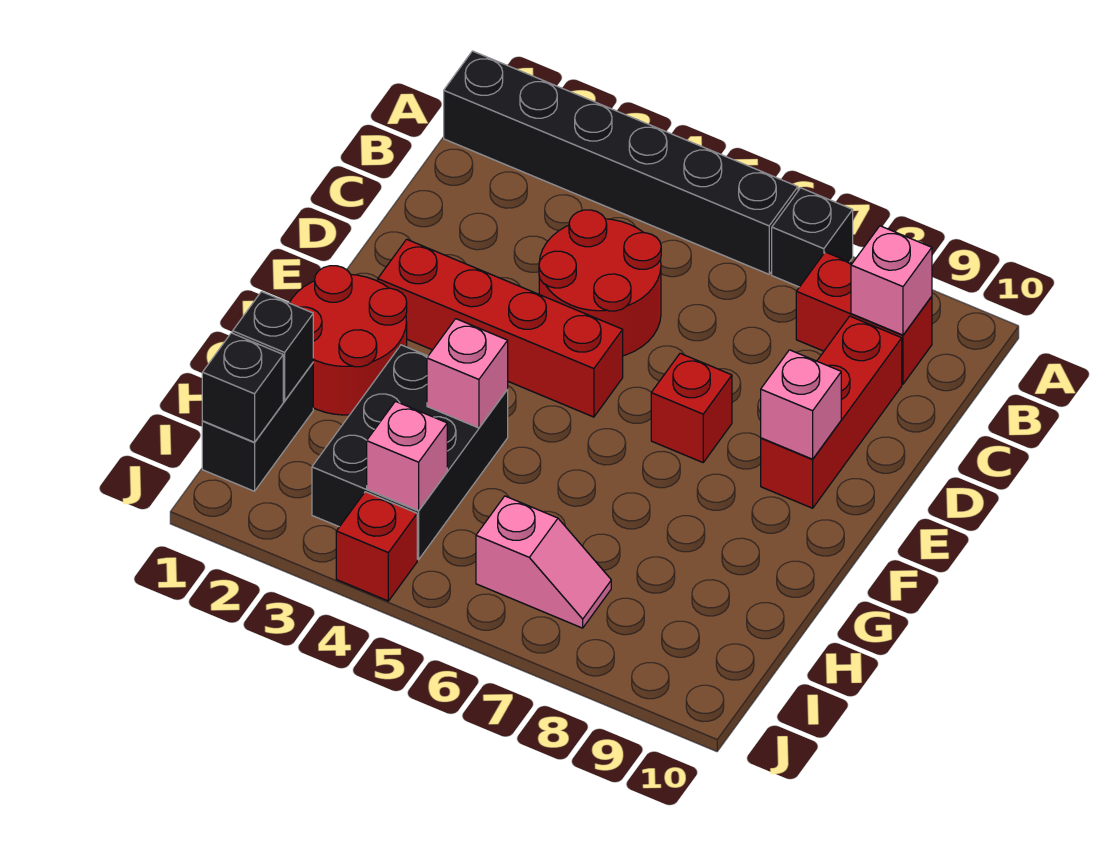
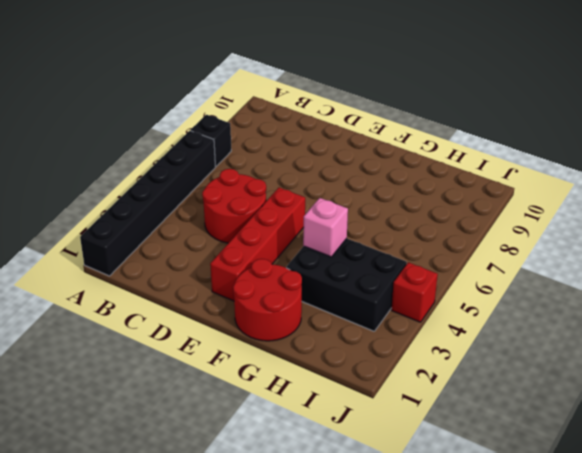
none -> red brick B8:B9 level 1
none -> red brick C9:E9 level 1
none -> red brick E7 level 1

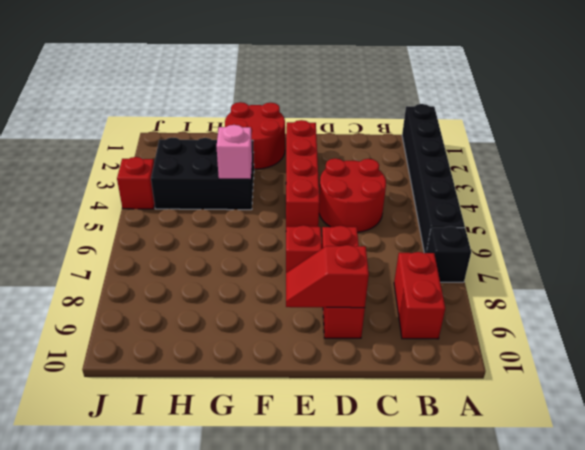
red brick D7:D9 level 1 -> red brick C9:E9 level 1
red slope D9:E9 level 2 top D -> pink brick E9 level 2
none -> black brick H1:I1 level 1
none -> pink slope I6:I7 level 1 top 6
none -> pink brick B9 level 2

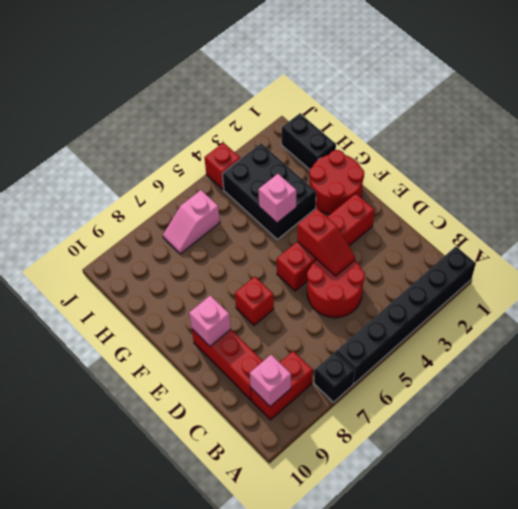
red slope D4:E4 level 2 top E -> none
none -> black brick H1 level 2
none -> black brick I1 level 2
none -> pink brick I4 level 2

